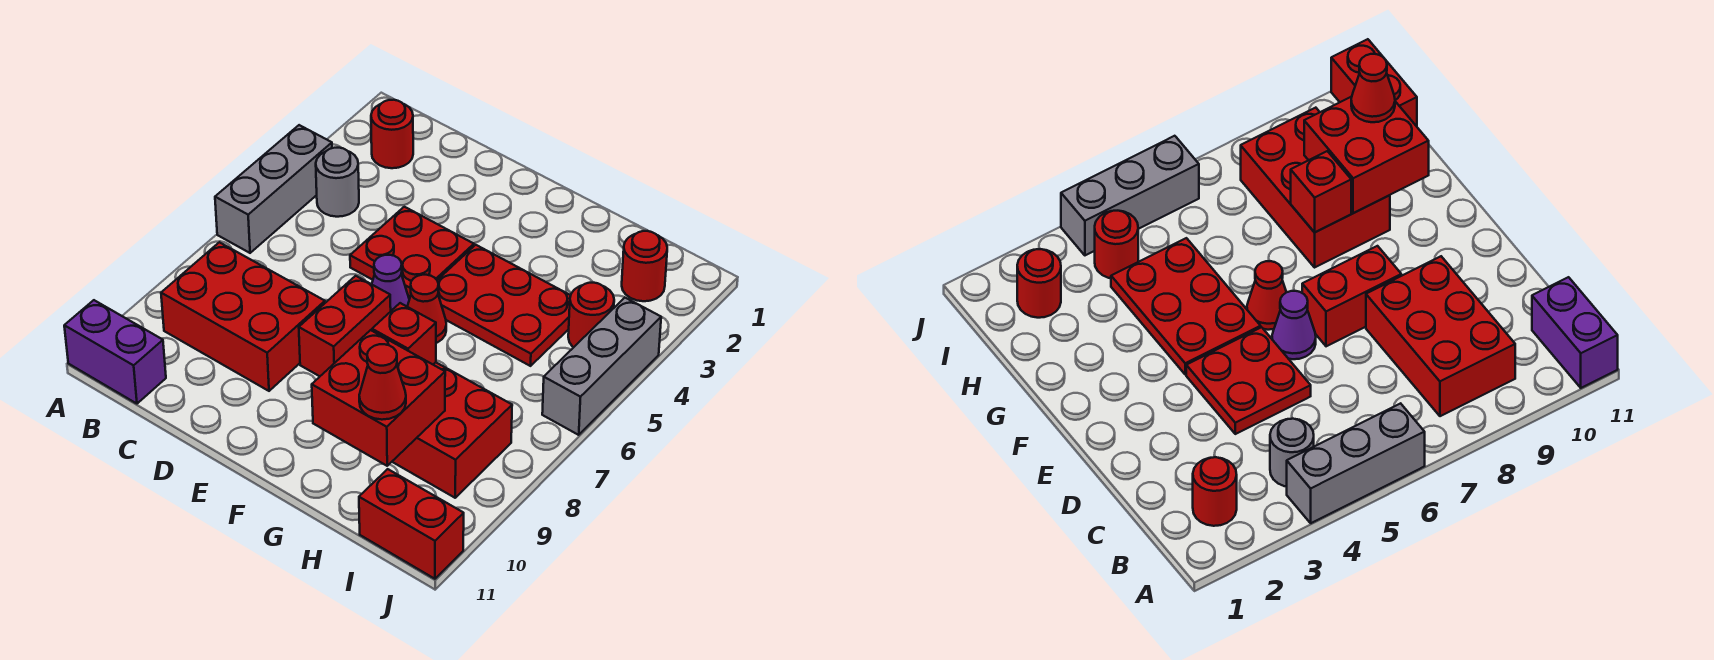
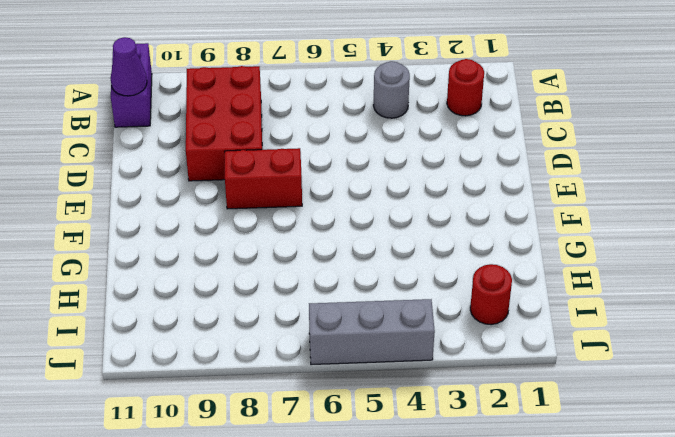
purple cone B11 level 2 -> purple cone E6 level 1
none -> grey brick A4:A6 level 1
none -> red plate D4:E5 level 1
none -> red plate F4:H5 level 1

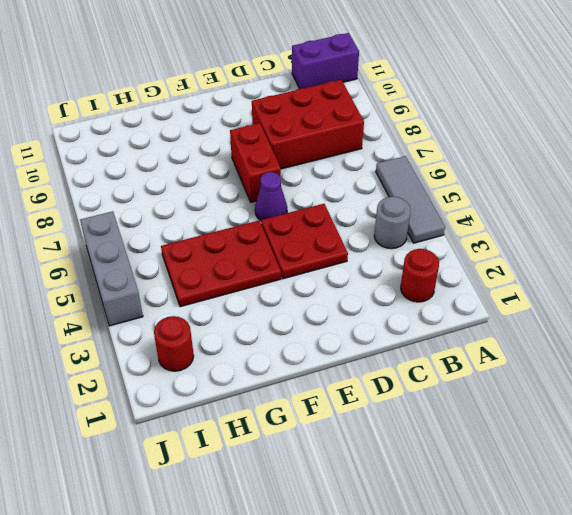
grey tile A4:A6 level 1 -> grey brick A4:A6 level 1
none -> red cone F6 level 1
none -> red brick G8:I9 level 1
none -> red round brick I4 level 1

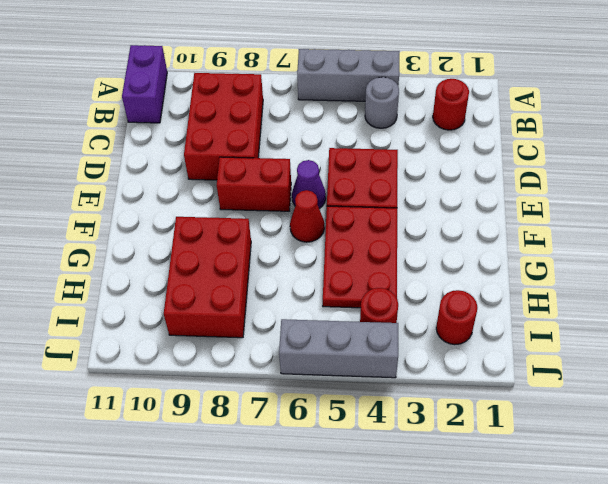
none -> red brick I11:J11 level 1
none -> red brick G8 level 2
none -> red brick G9:H10 level 2

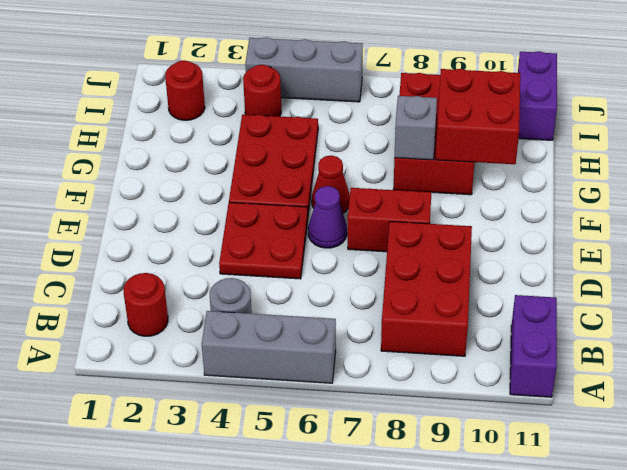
grey brick G8 level 2 -> red brick G8 level 2
purple brick I11:J11 level 1 -> red brick I11:J11 level 1
none -> red cone H10 level 3

